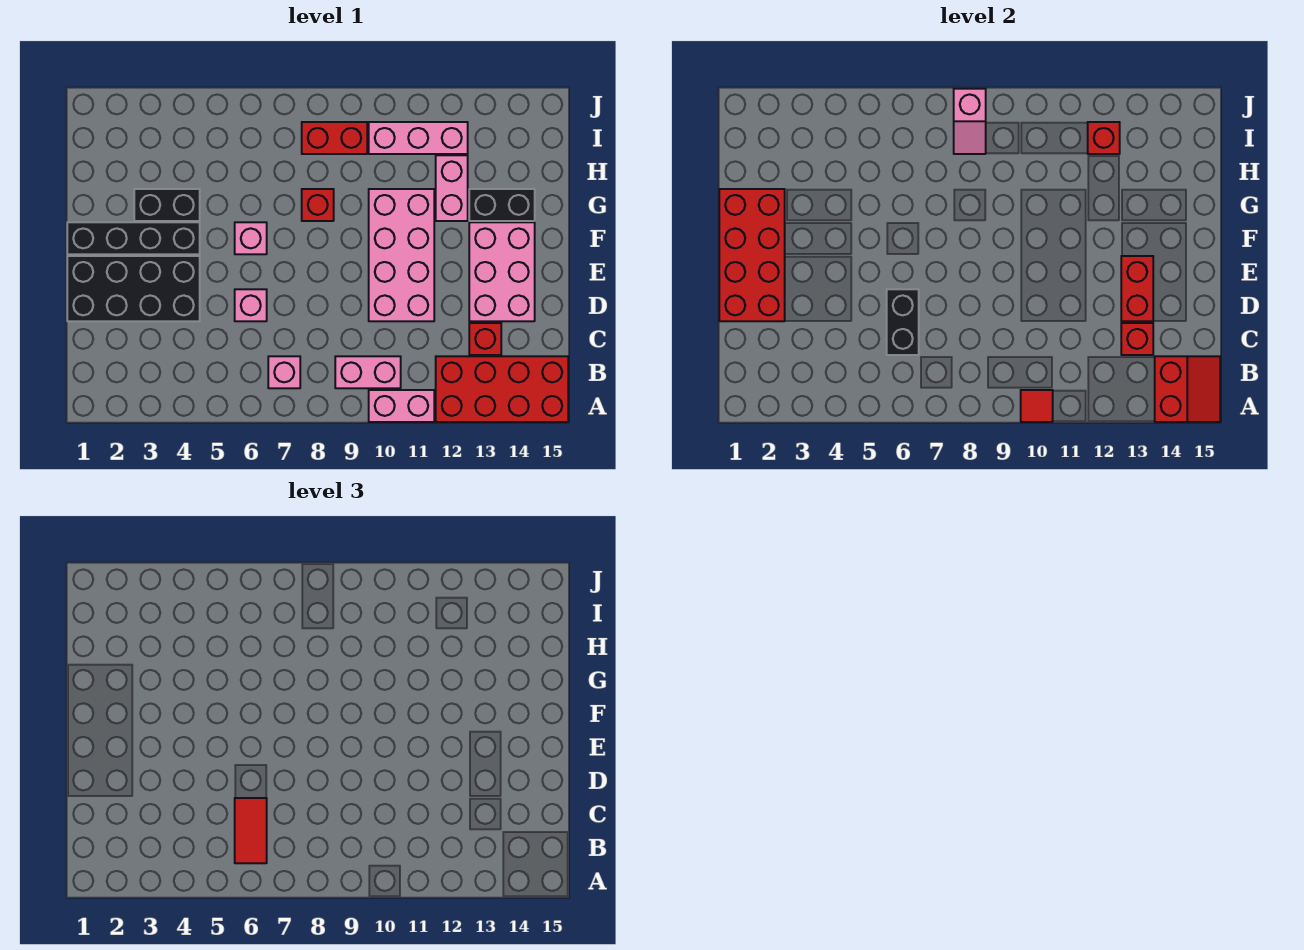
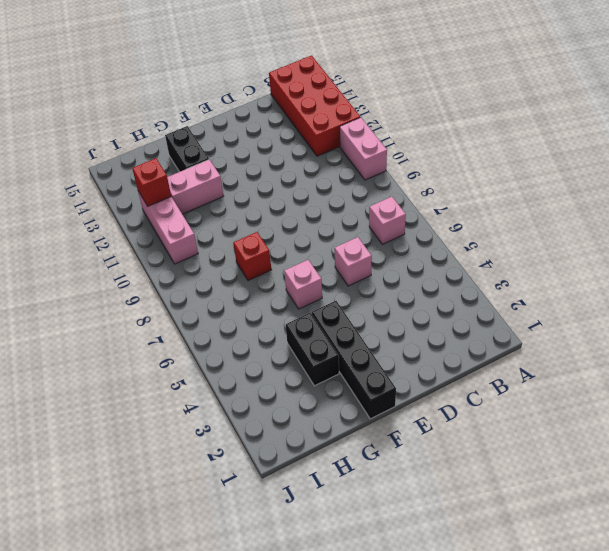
none -> pink brick B9:B10 level 1
none -> red brick C13 level 1
none -> black brick D1:E4 level 1

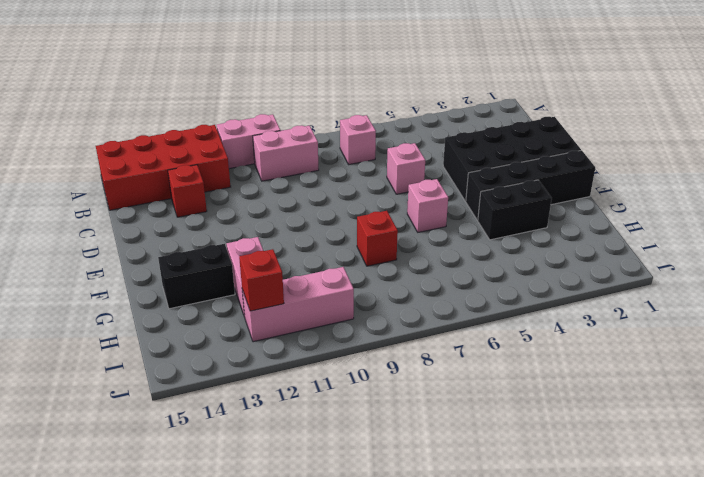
none -> pink brick D10:G11 level 1
none -> pink brick D13:F14 level 1
none -> red brick I8:I9 level 1

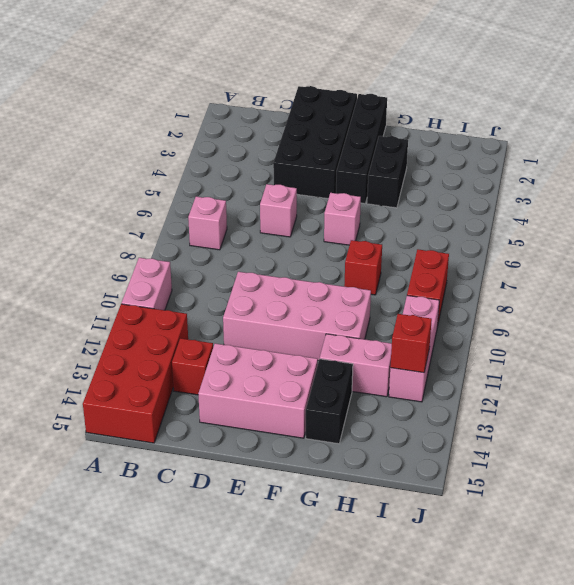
none -> pink brick B9:B10 level 1
none -> red tile A10 level 2
none -> red slope A14:B15 level 2 top 14

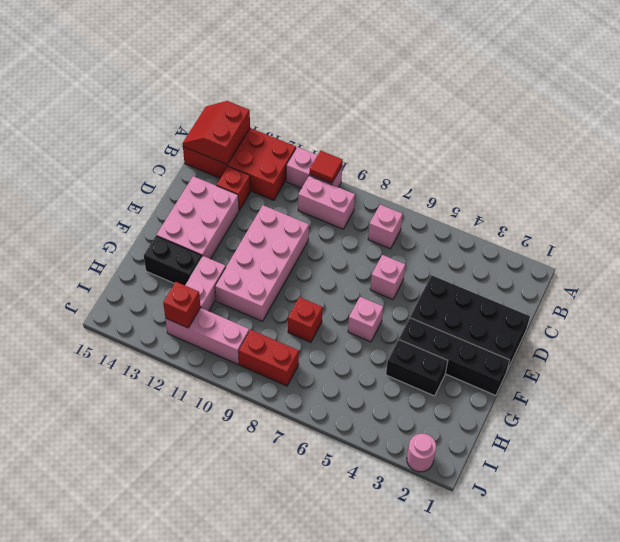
pink round brick J2 level 1 -> none
none -> black brick C6:D6 level 2
none -> red brick C13 level 2
none -> red brick D1:G2 level 2

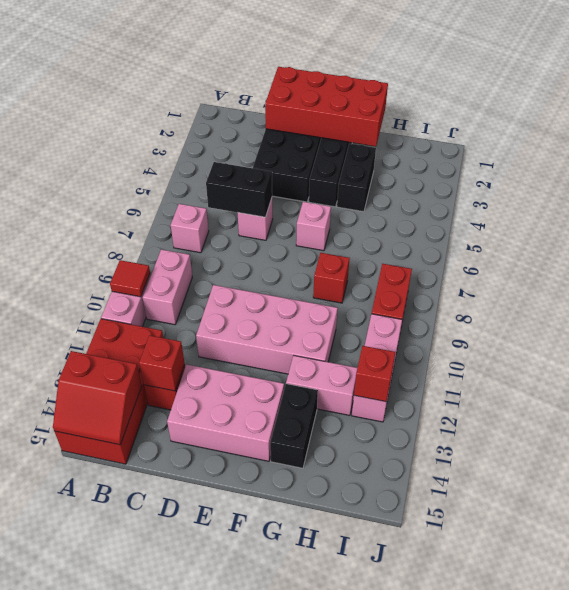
none -> red brick D13:E13 level 2
none -> pink slope I8:J8 level 2 top J
none -> red tile B6:C6 level 3

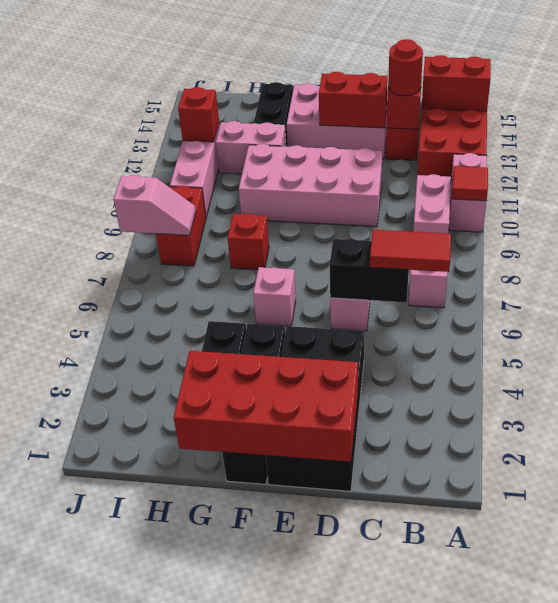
red round brick C13 level 3 -> none

